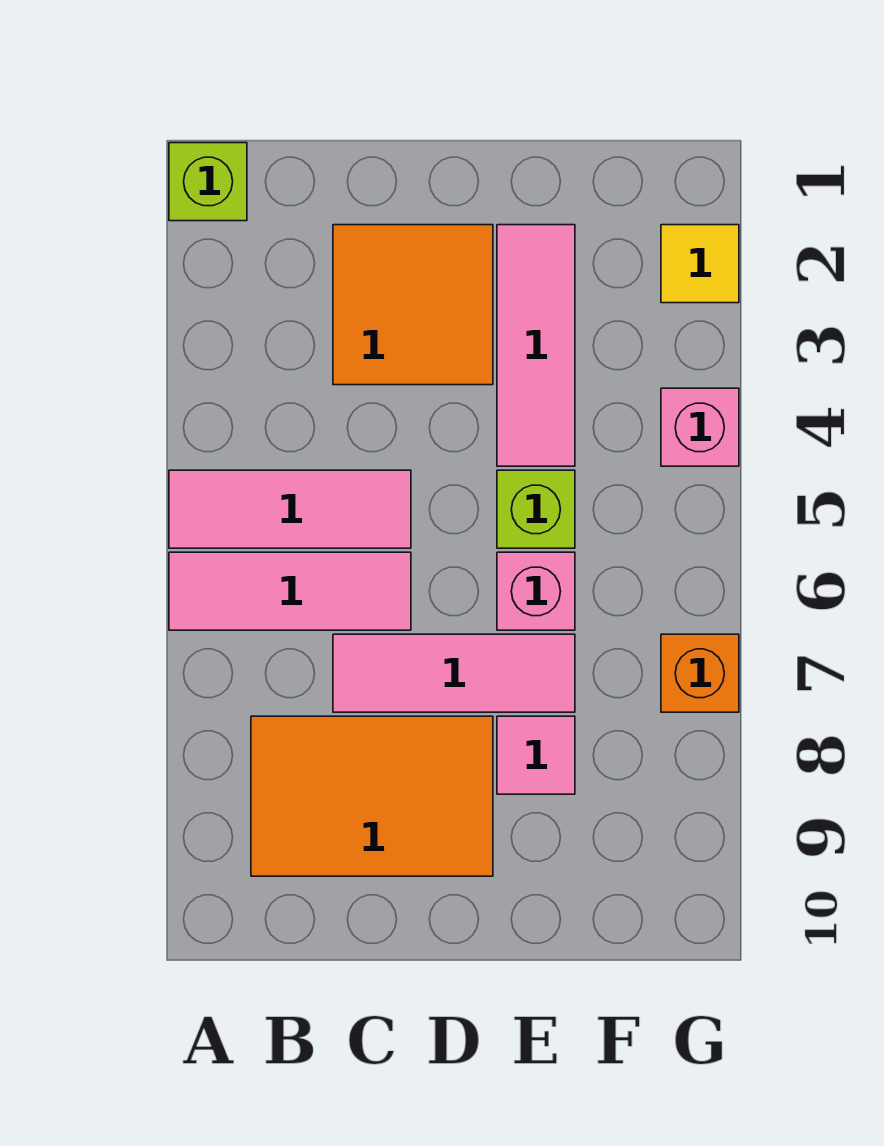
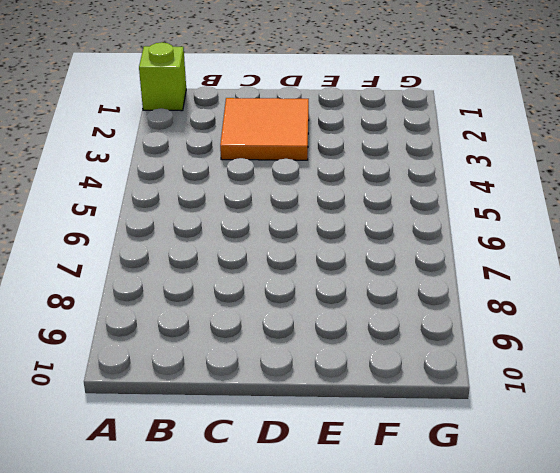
none -> pink tile A5:C5 level 1
none -> pink tile A6:C6 level 1
none -> orange tile B8:D9 level 1

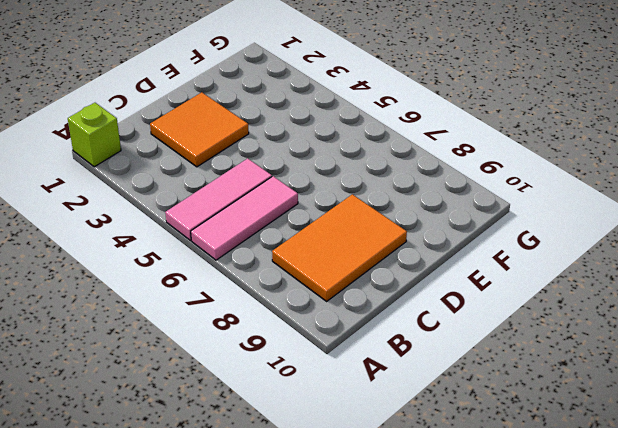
none -> pink tile C7:E7 level 1
none -> pink tile E2:E4 level 1
none -> lime brick E5 level 1

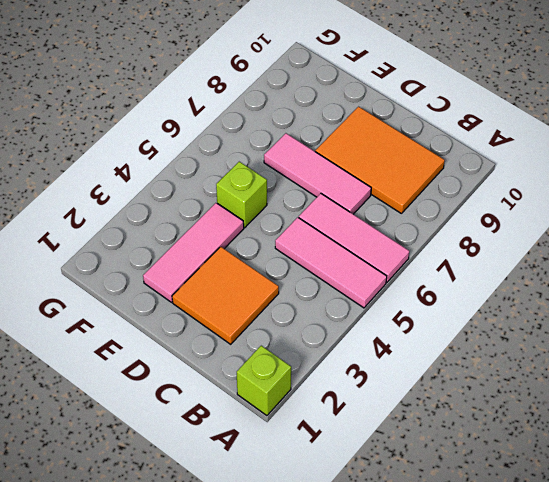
none -> pink brick E6 level 1
none -> pink tile E8 level 1
none -> yellow tile G2 level 1

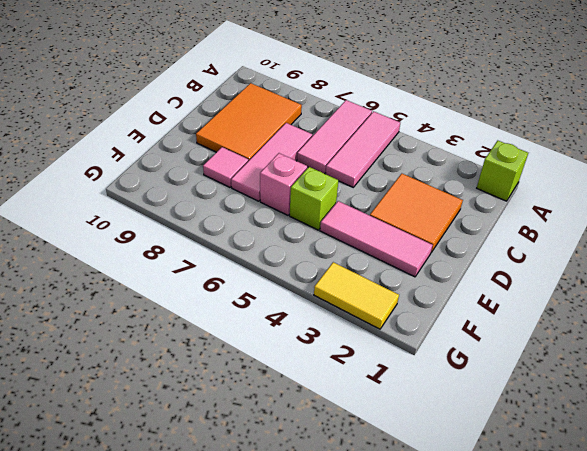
yellow tile G2:G3 level 1 -> yellow tile G2 level 1
none -> pink brick G4 level 1
none -> orange brick G7 level 1

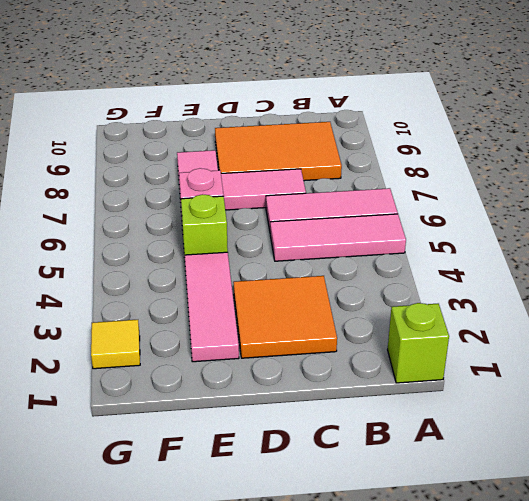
none -> pink brick G4 level 1
none -> orange brick G7 level 1

